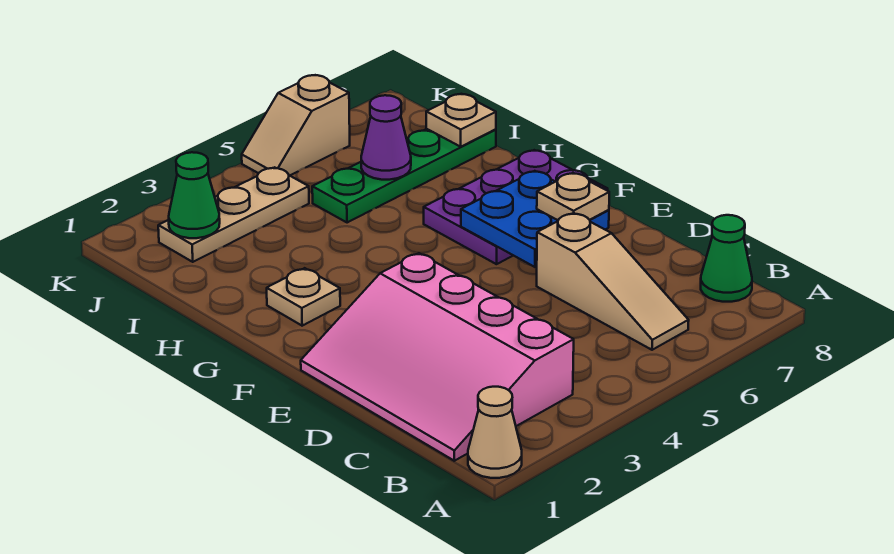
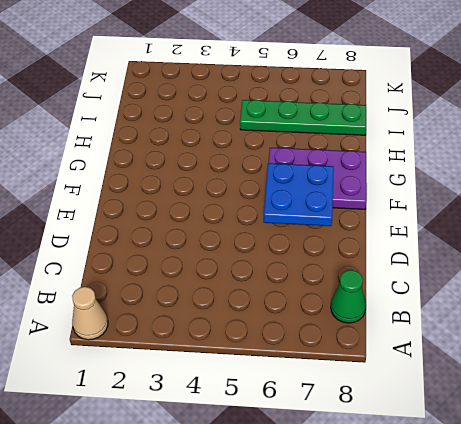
none -> pink slope B1:E3 level 1 top 3
none -> tan slope B6:D6 level 1 top D
none -> tan plate G2 level 1

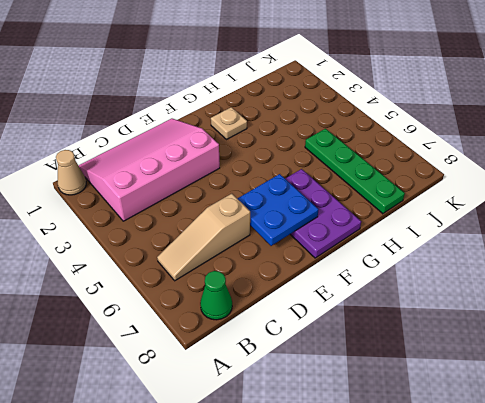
none -> tan plate J2:J4 level 1
none -> tan slope K5:K6 level 1 top 6
none -> purple cone I6 level 2

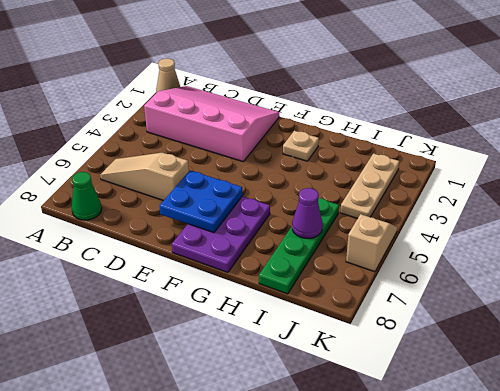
none -> tan plate I8 level 2
none -> green cone J2 level 2
none -> tan plate E7 level 3

